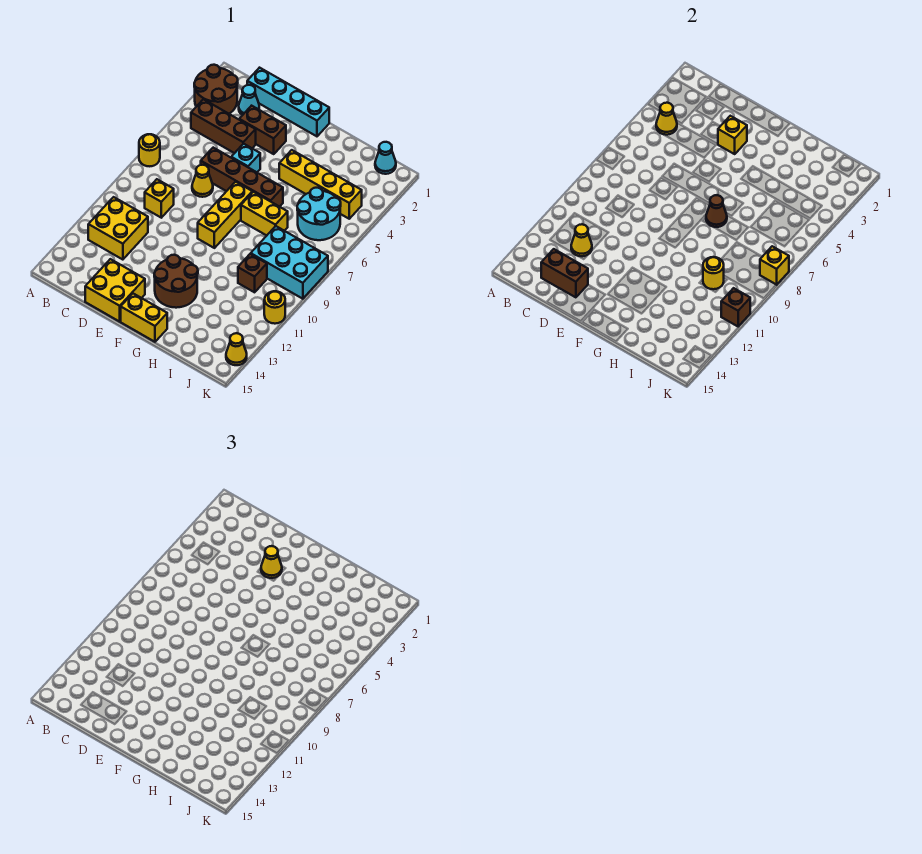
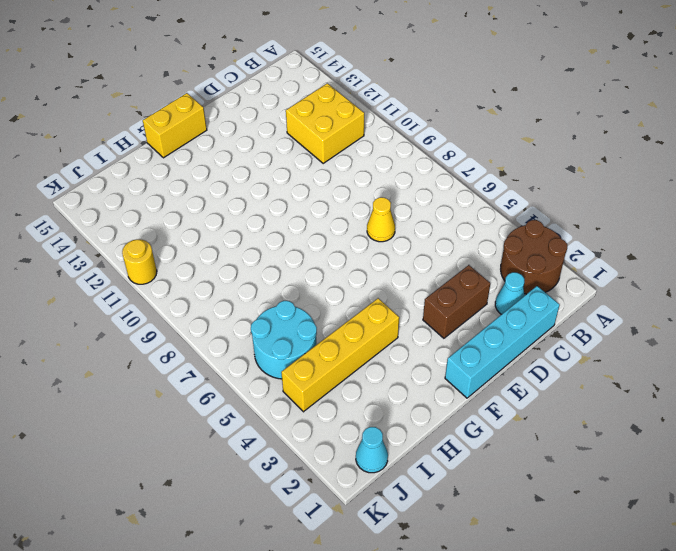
none -> yellow round brick A7 level 1
none -> brown brick B4:D4 level 1
none -> yellow brick C9 level 1
none -> brown brick D6:G6 level 1

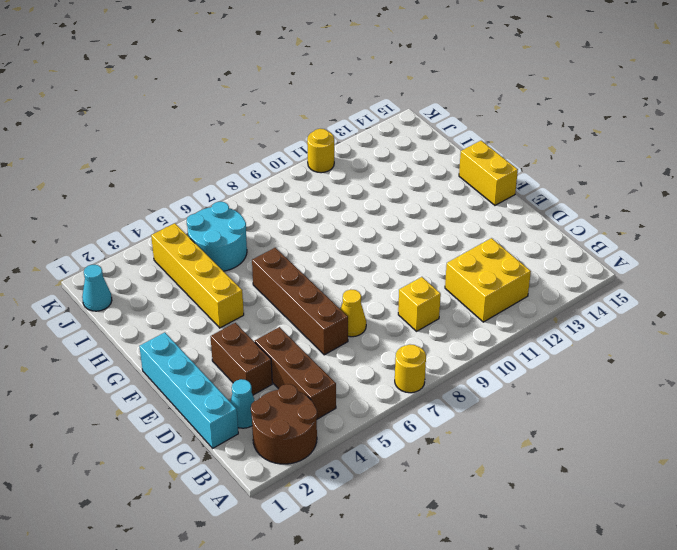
none -> yellow brick D14:E15 level 1
none -> cyan brick E5 level 1
none -> yellow brick F7:F9 level 1
none -> brown round brick F12:G13 level 1

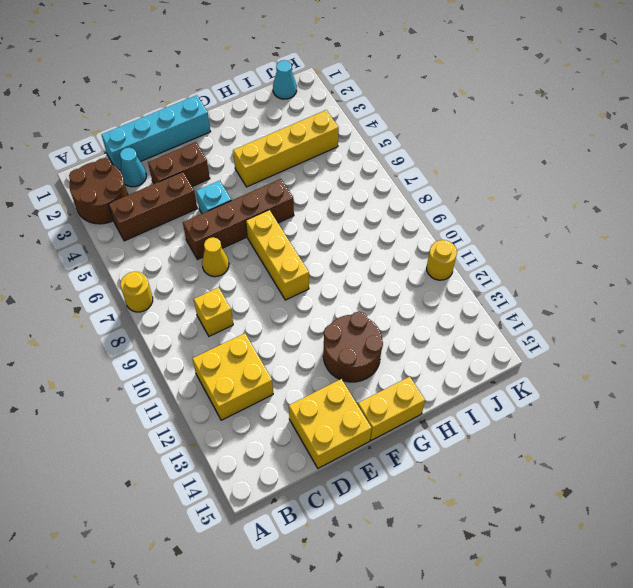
none -> yellow brick G7:H7 level 1
none -> cyan round brick I5:J6 level 1
none -> cyan brick I8:K9 level 1
none -> brown brick I10 level 1

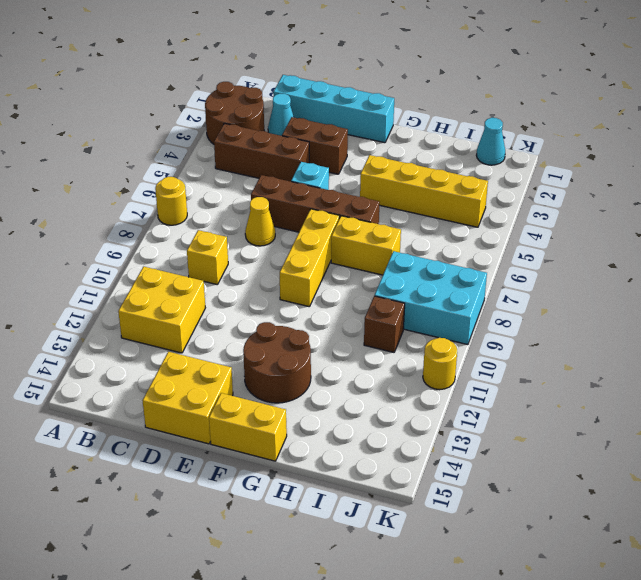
none -> cyan round brick I5:J6 level 1
none -> yellow cone K14 level 1
none -> yellow cone B4 level 2
none -> yellow cone C12 level 2

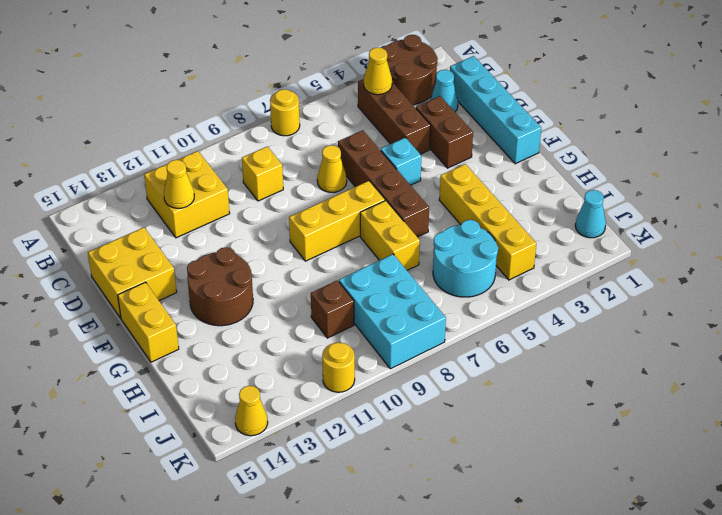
none -> brown brick C14:D14 level 2
none -> yellow brick E3 level 2
none -> brown cone G7 level 2
none -> yellow round brick I10 level 2

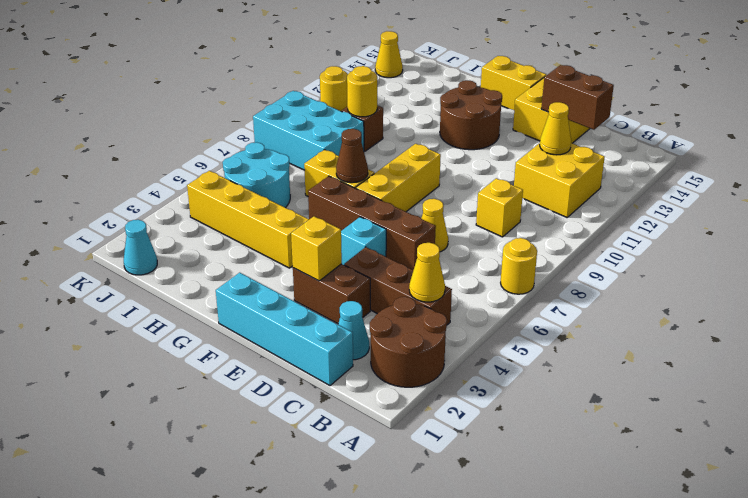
none -> yellow brick K8 level 2
none -> brown brick K11 level 2
none -> yellow cone E3 level 3

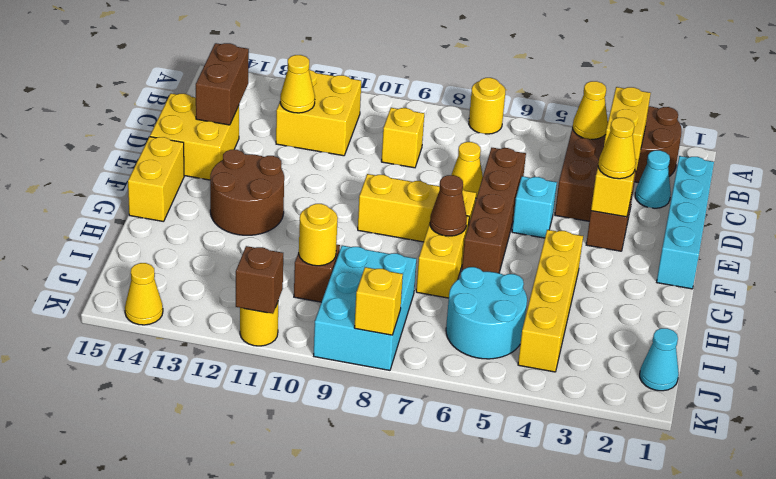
yellow brick B3:C3 level 2 -> none

